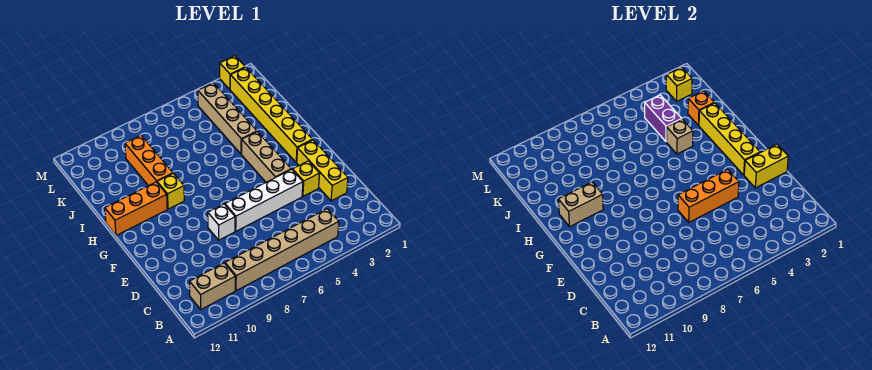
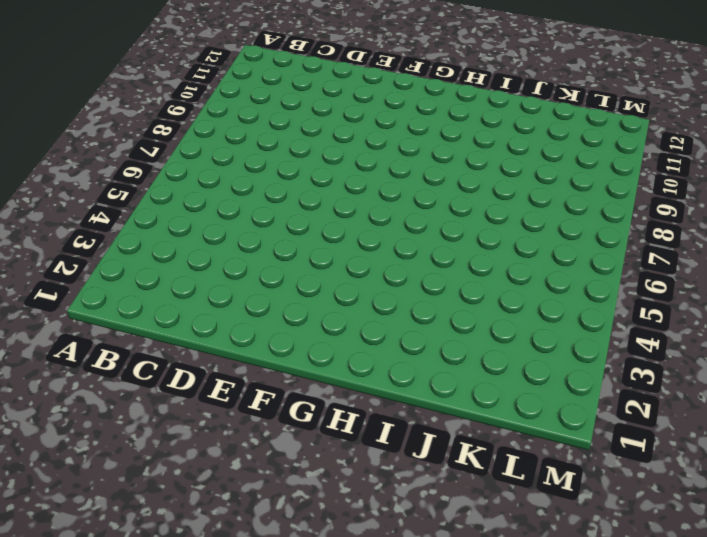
none -> tan brick B4:B9 level 1
none -> tan brick B10:B11 level 1
none -> yellow brick D2:F2 level 1

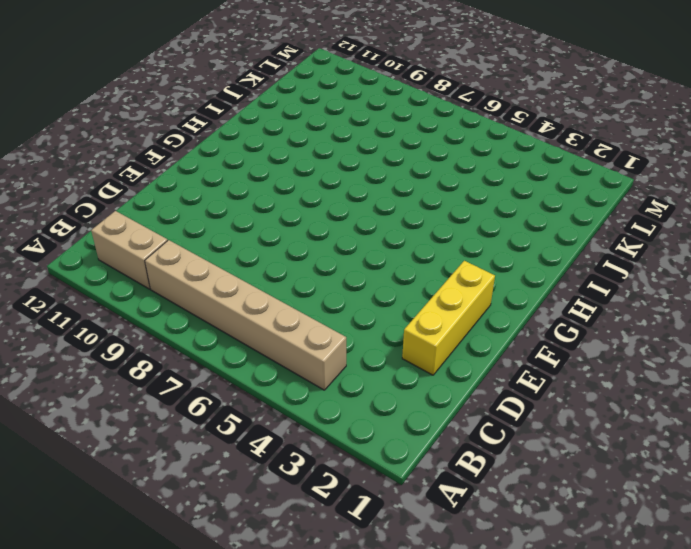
none -> yellow brick E3 level 1
none -> white brick E4:E7 level 1
none -> white brick E8 level 1

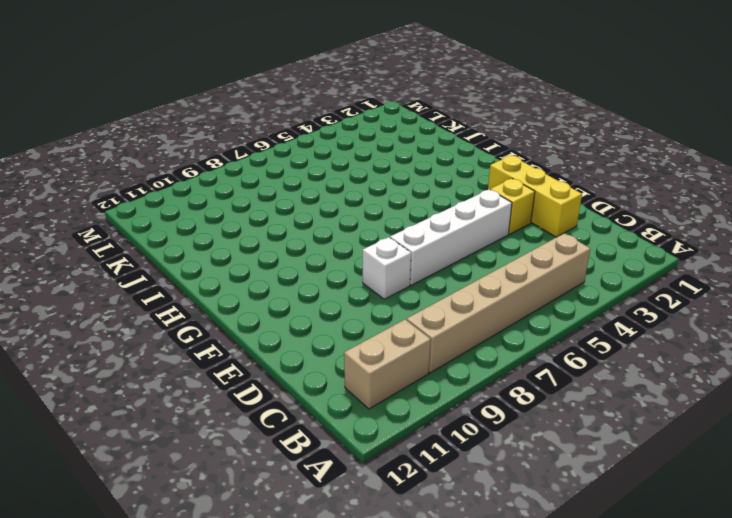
none -> tan brick F4:H4 level 1
none -> yellow brick G2:L2 level 1
none -> yellow brick H9 level 1

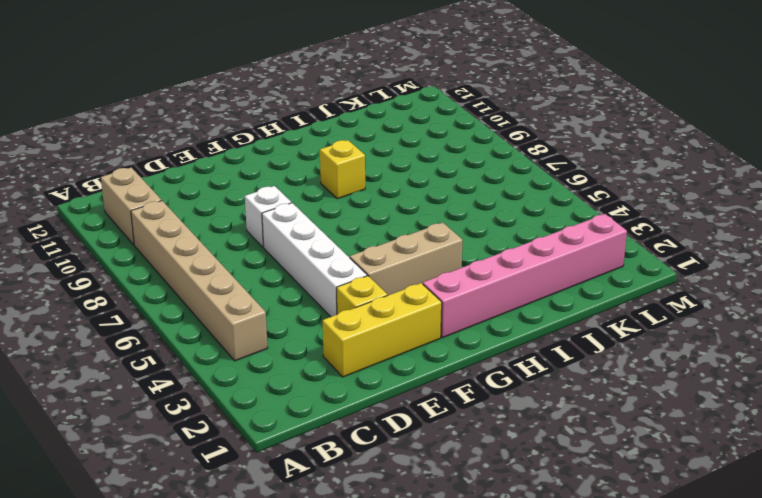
pink brick G2:L2 level 1 -> yellow brick G2:L2 level 1
none -> orange brick H10:H12 level 1
none -> tan brick I4:L4 level 1
none -> orange brick I9:K9 level 1

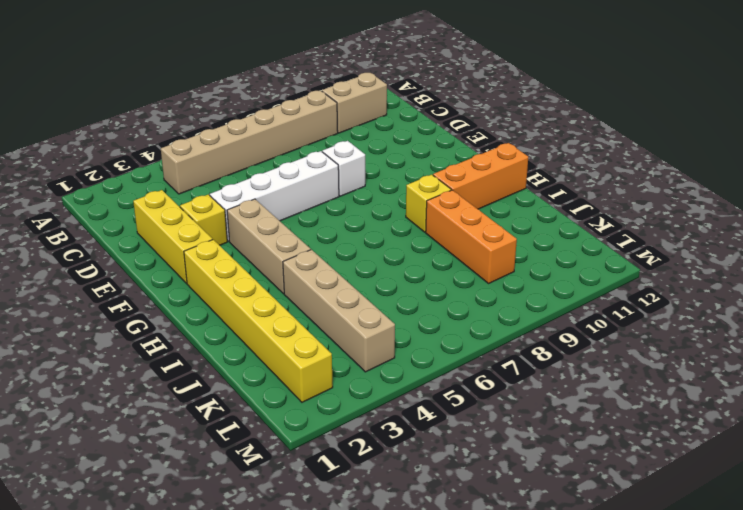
none -> yellow brick M2 level 1
none -> yellow brick E1:E2 level 2
none -> orange brick E4:E6 level 2

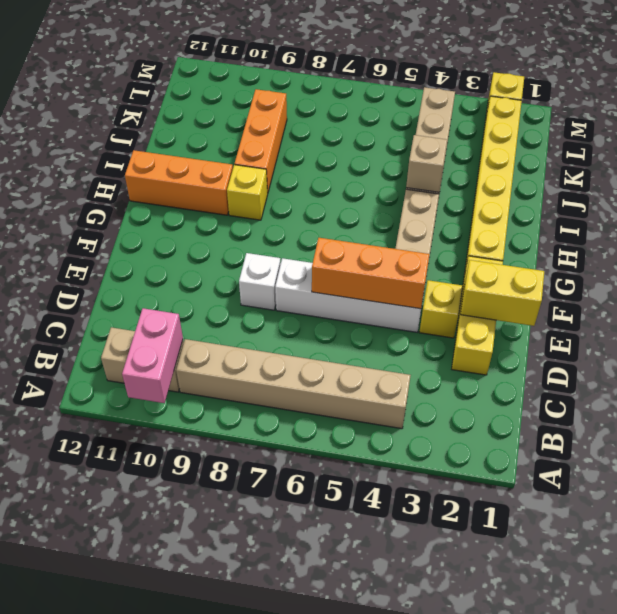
pink brick A10:B10 level 2 -> none
none -> yellow brick F2:I2 level 2
none -> tan brick H10:H11 level 2
none -> orange brick J2 level 2

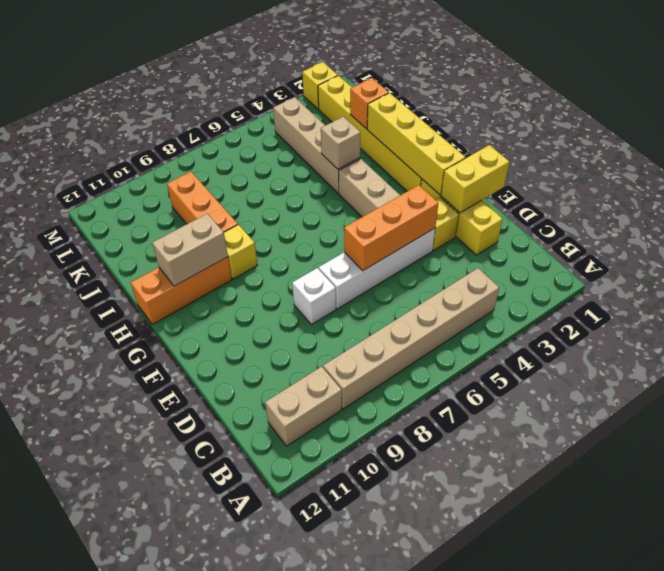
none -> purple brick J4:K4 level 2
none -> yellow brick L2 level 2

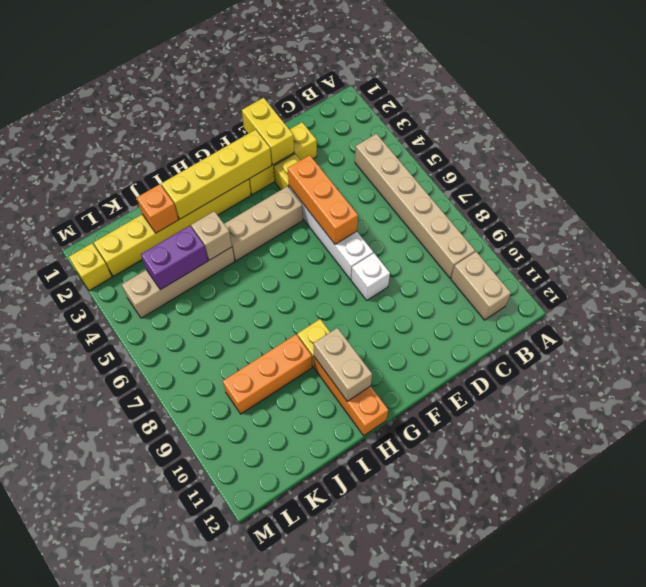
none -> yellow brick L2 level 2

